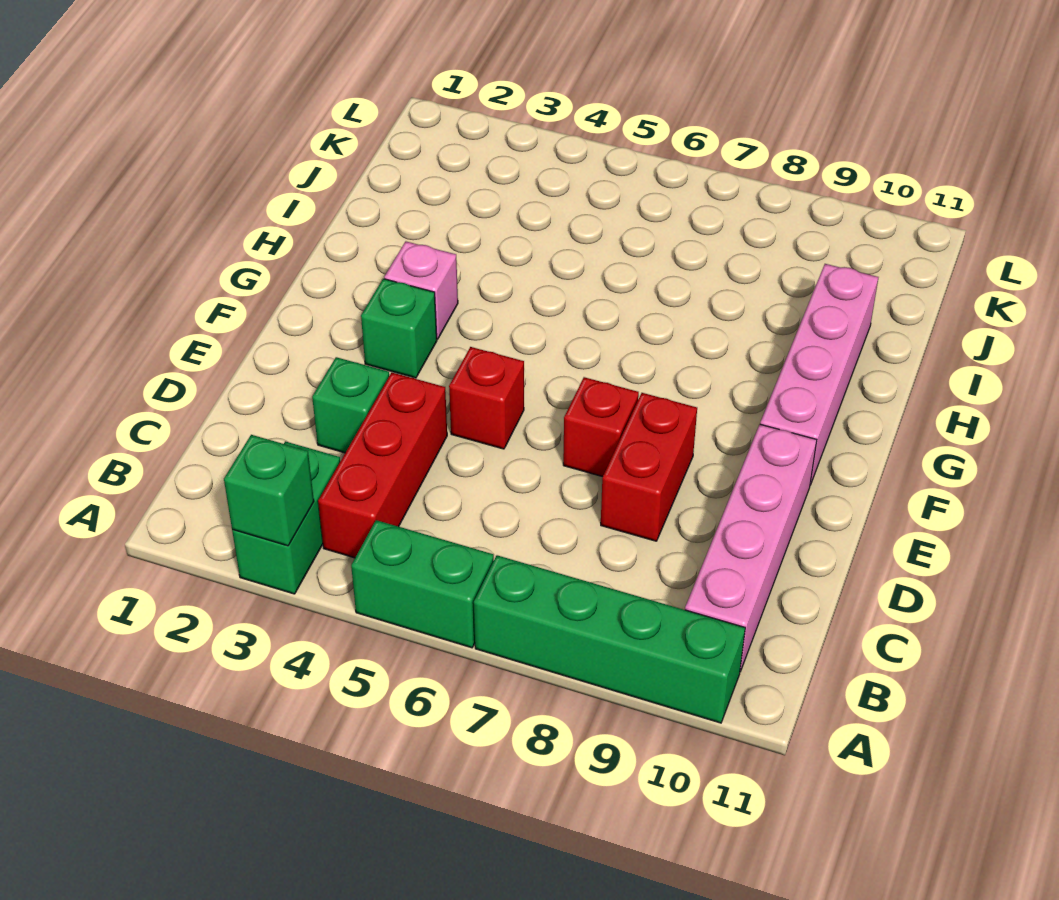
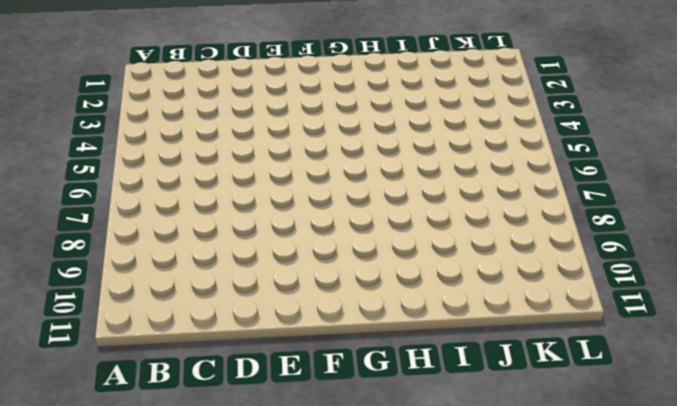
none -> green brick A3:B3 level 1
none -> green brick A5:A6 level 1
none -> green brick A7:A10 level 1

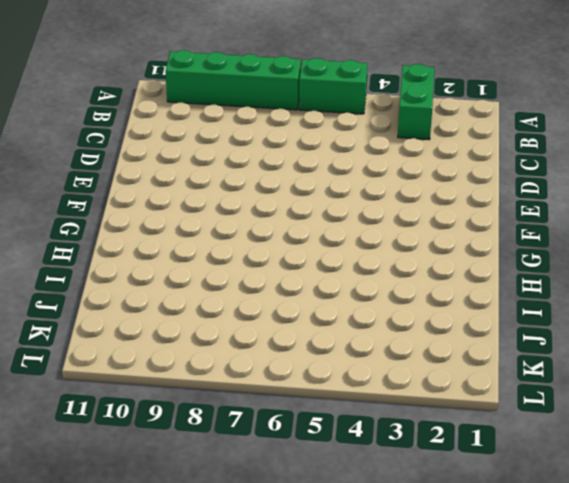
none -> red brick B4:D4 level 1
none -> pink brick B10:E10 level 1
none -> green brick D3 level 1

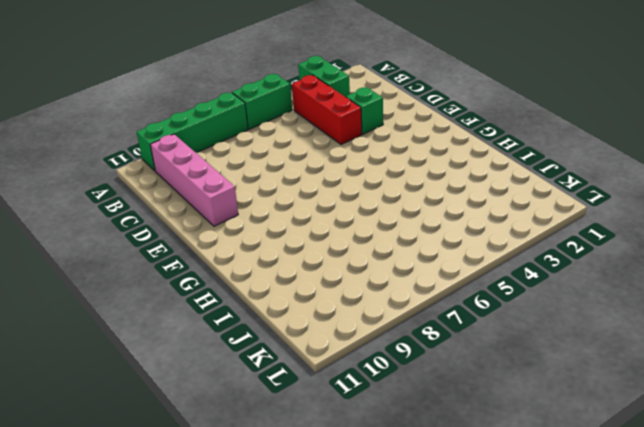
none -> red brick D8:E8 level 1
none -> red brick E5 level 1
none -> red brick E7 level 1

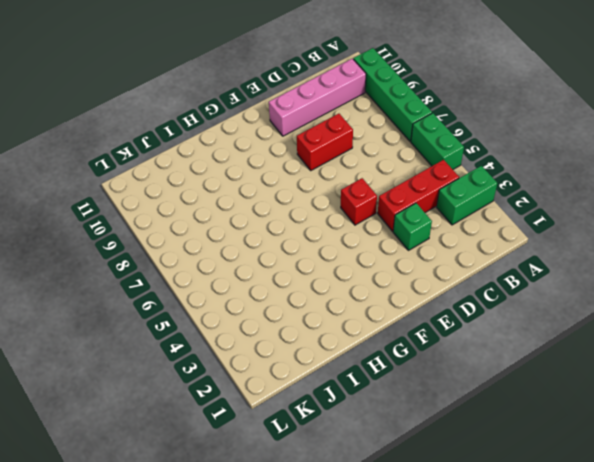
none -> red brick E7 level 1
none -> green brick F3 level 1
none -> pink brick F10:I10 level 1

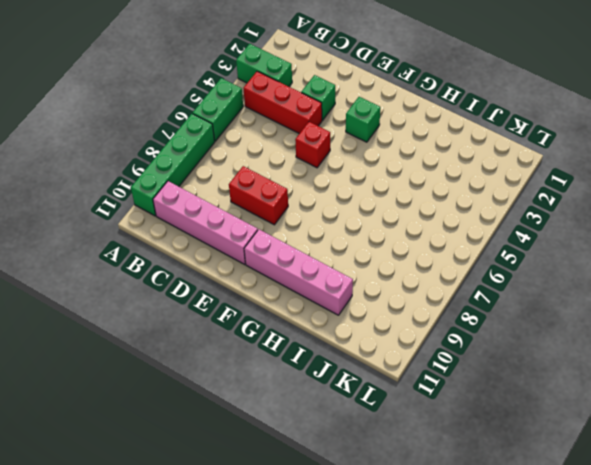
none -> red brick E7 level 1
none -> pink brick G3 level 1
none -> green brick A3 level 2

